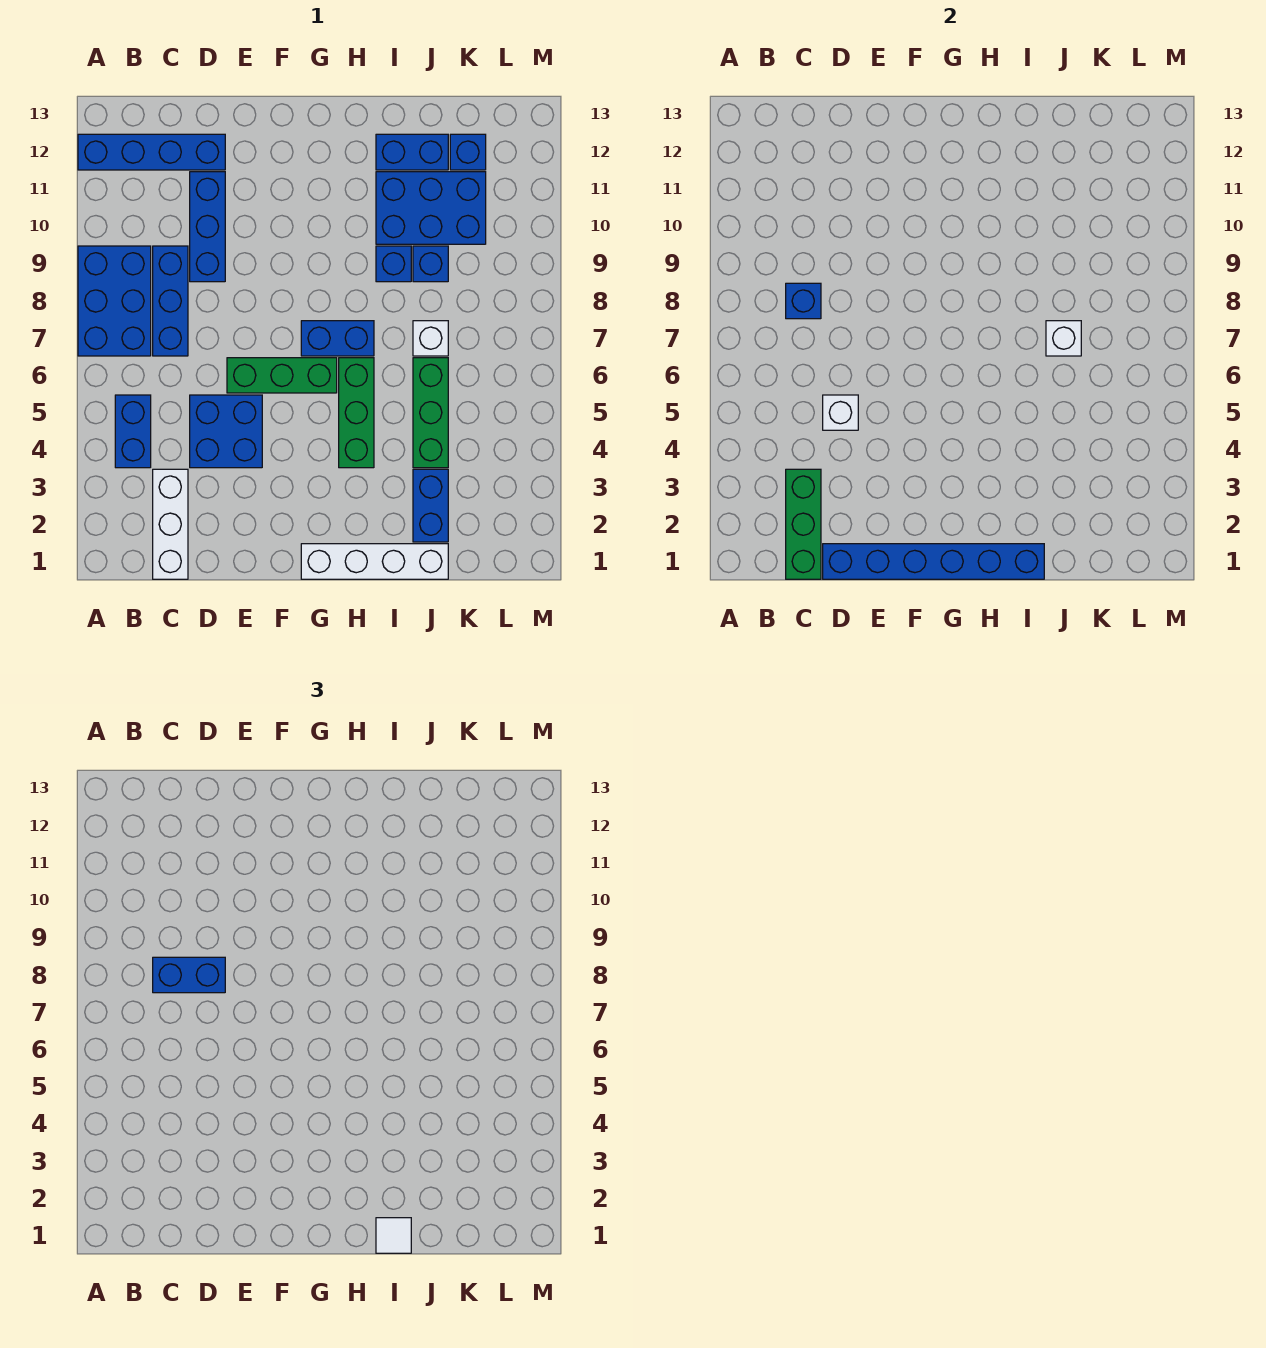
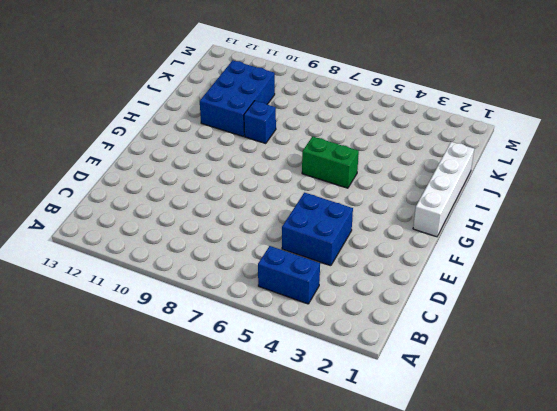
green brick H5:H6 level 1 -> green brick H4:H6 level 1
none -> blue brick A7:B9 level 1
none -> blue brick A12:D12 level 1
none -> white brick C1:C3 level 1

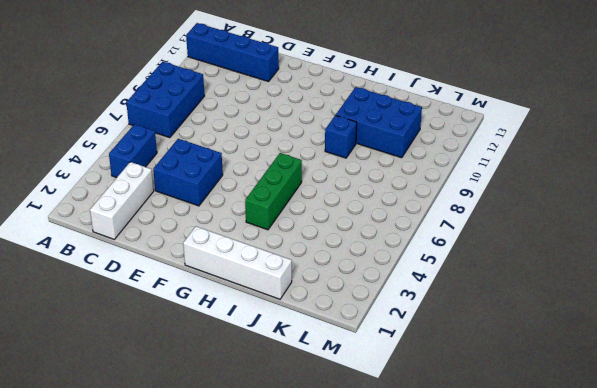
none -> blue brick C7:C9 level 1
none -> blue brick D9:D11 level 1
none -> green brick E6:G6 level 1

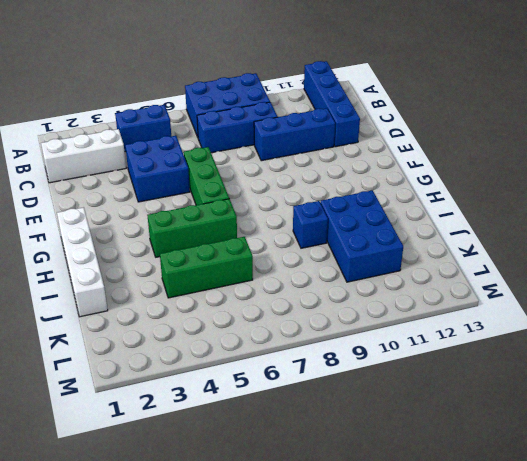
none -> blue brick G7:H7 level 1
none -> blue brick I12:J12 level 1
none -> blue brick J2:J3 level 1

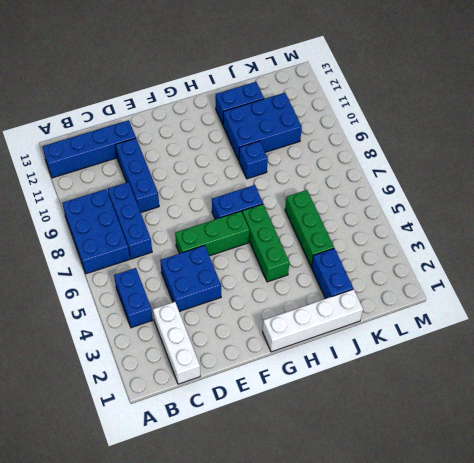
none -> white brick J7 level 1
none -> blue brick J9 level 1
none -> blue brick K12 level 1

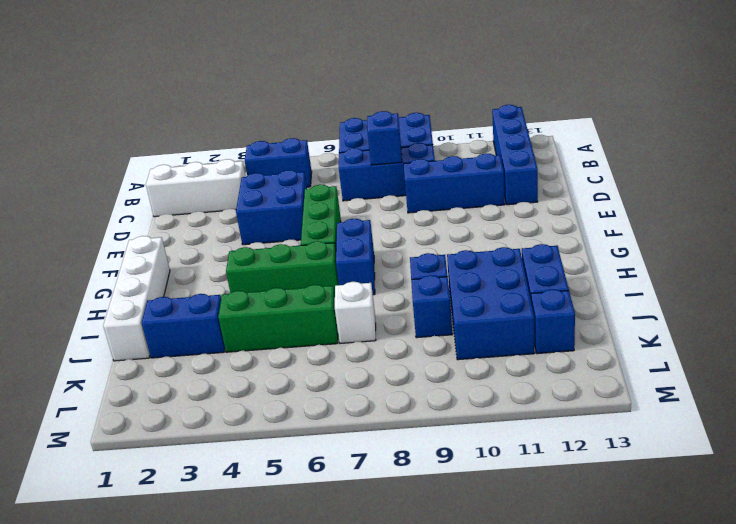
none -> green brick C1:C3 level 2
none -> blue brick D1:I1 level 2
none -> white brick D5 level 2

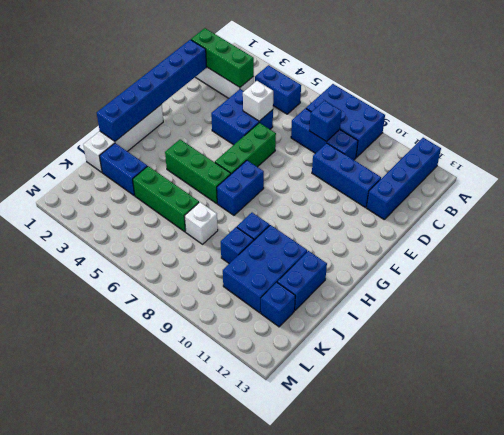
none -> white brick J7 level 2
none -> blue brick C8:D8 level 3
none -> white tile I1 level 3

